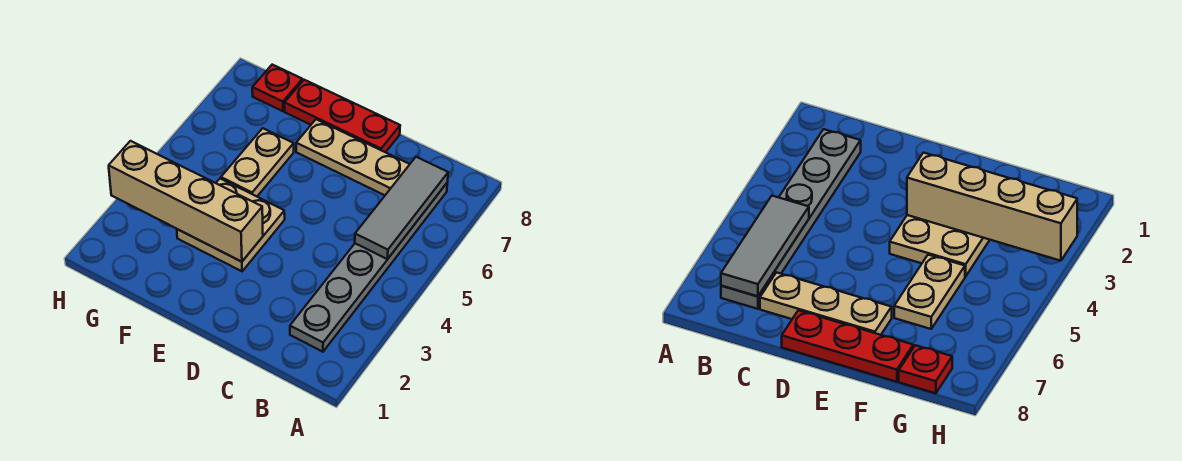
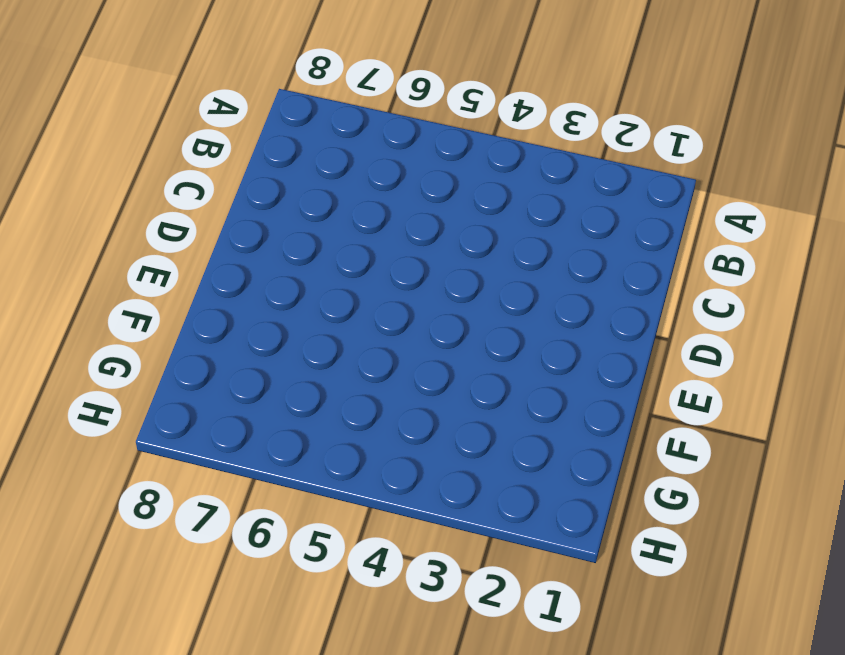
none -> grey plate B2:B7 level 1
none -> tan plate C7:E7 level 1

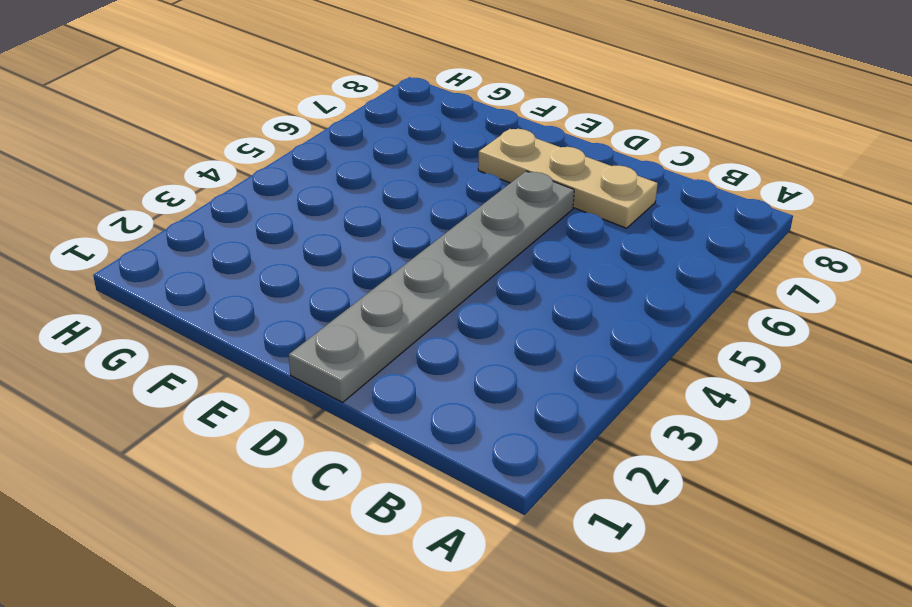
grey plate D1:D6 level 1 -> grey plate B2:B7 level 1
none -> red plate D8:F8 level 1
none -> tan plate E3:F4 level 1

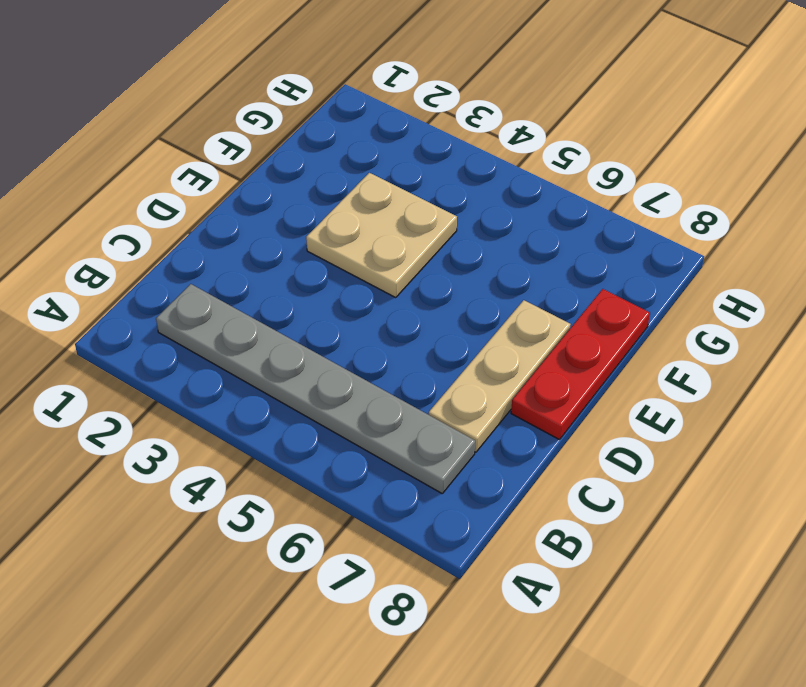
none -> tan plate F5:F6 level 1
none -> red plate G8 level 1

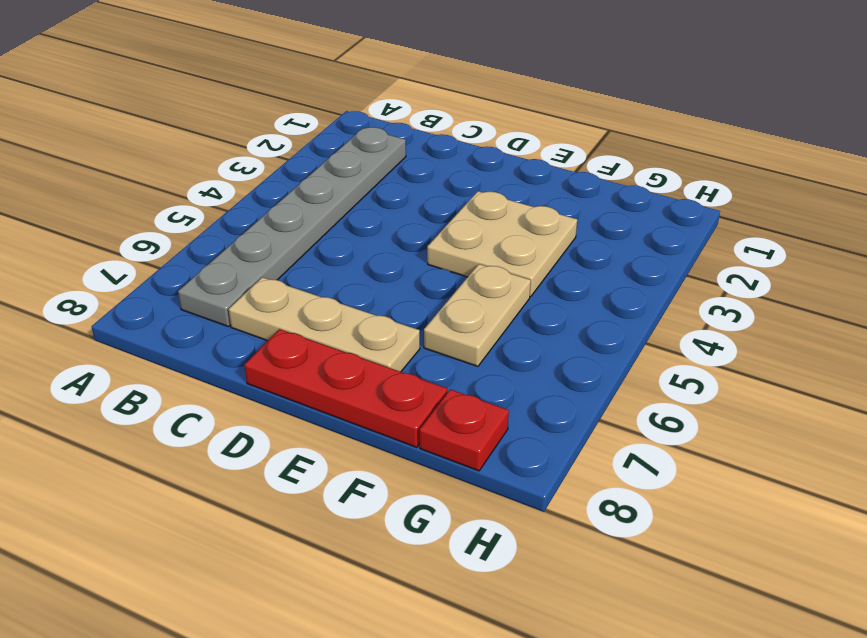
none -> grey tile B5:B7 level 2
none -> tan brick E3:H3 level 2

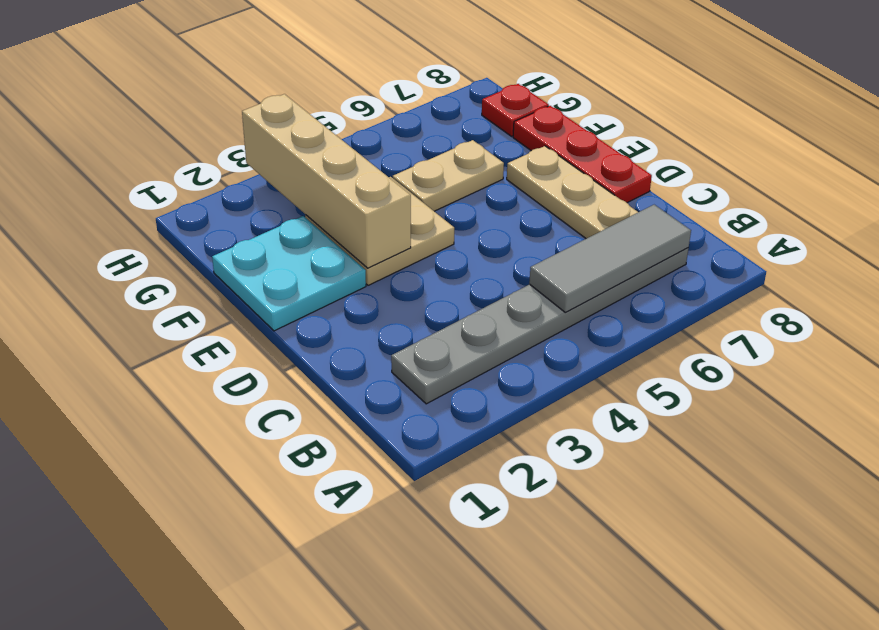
cyan plate E1:F2 level 1 -> none

